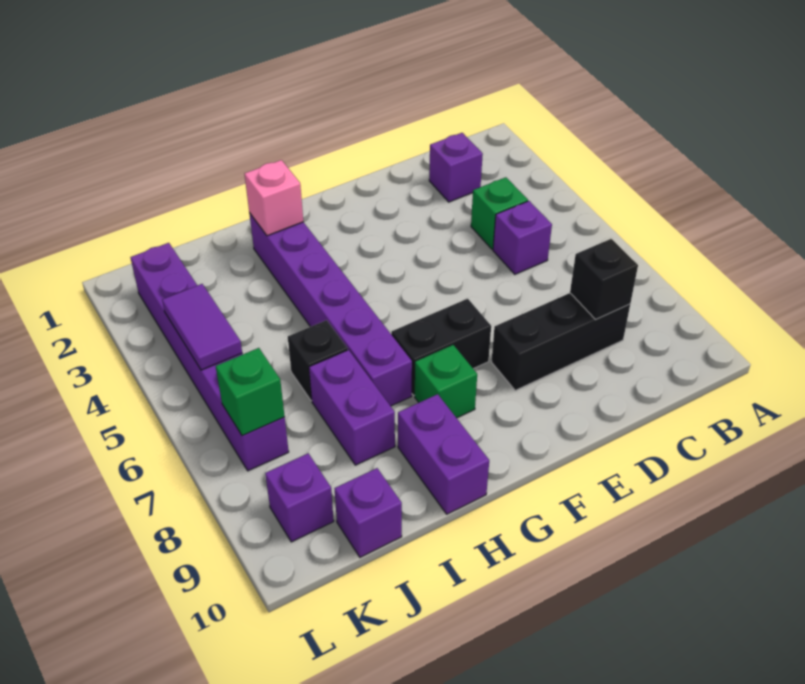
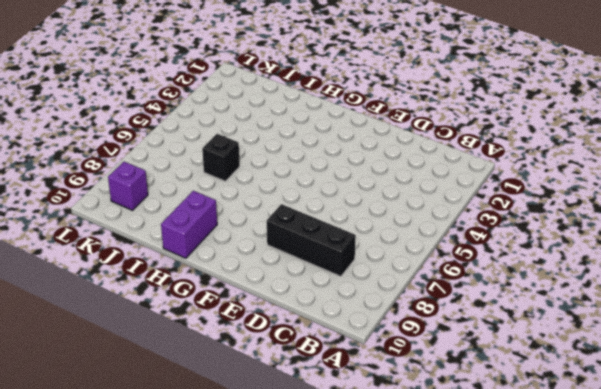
none -> purple brick C2 level 1
none -> green brick C4 level 1
none -> purple brick C5 level 1

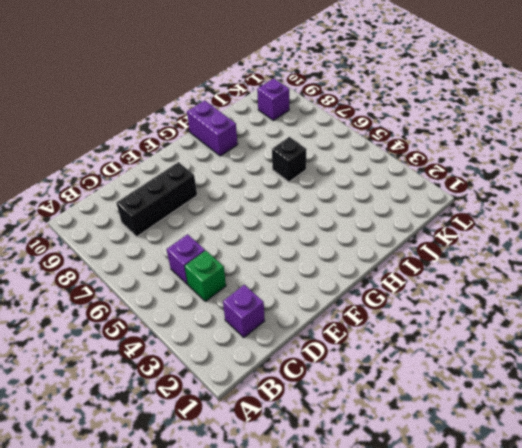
none -> black brick F7:G7 level 1
none -> green brick G8 level 1
none -> purple brick H2:H7 level 1

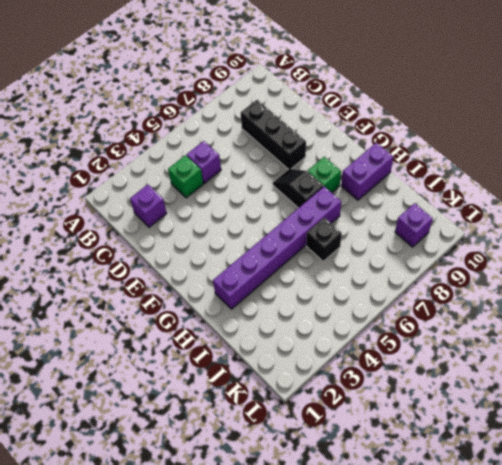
black slope F7:G7 level 1 top G -> black brick F7:G7 level 1
none -> purple brick I7:I8 level 1
none -> purple brick J10 level 1
none -> purple brick K2:K7 level 1

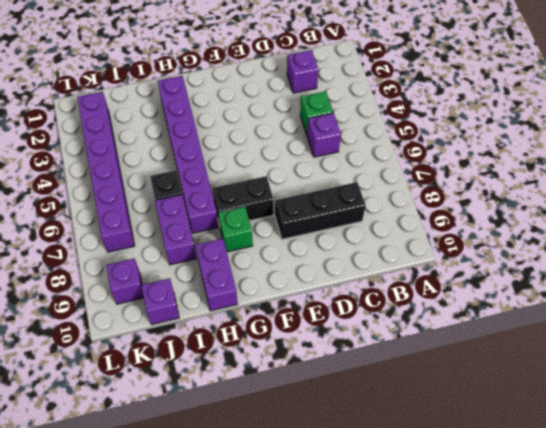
none -> black brick C8 level 2
none -> pink brick H2 level 2
none -> purple tile K4:K5 level 2

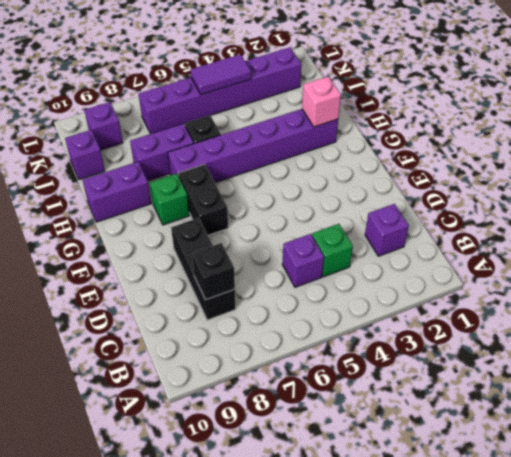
none -> green brick K7 level 2

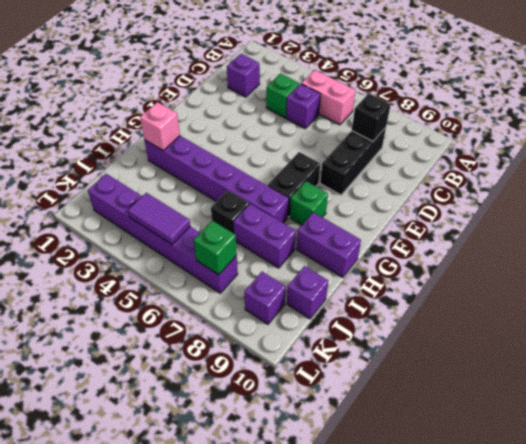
pink brick B5:B6 level 1 -> none

